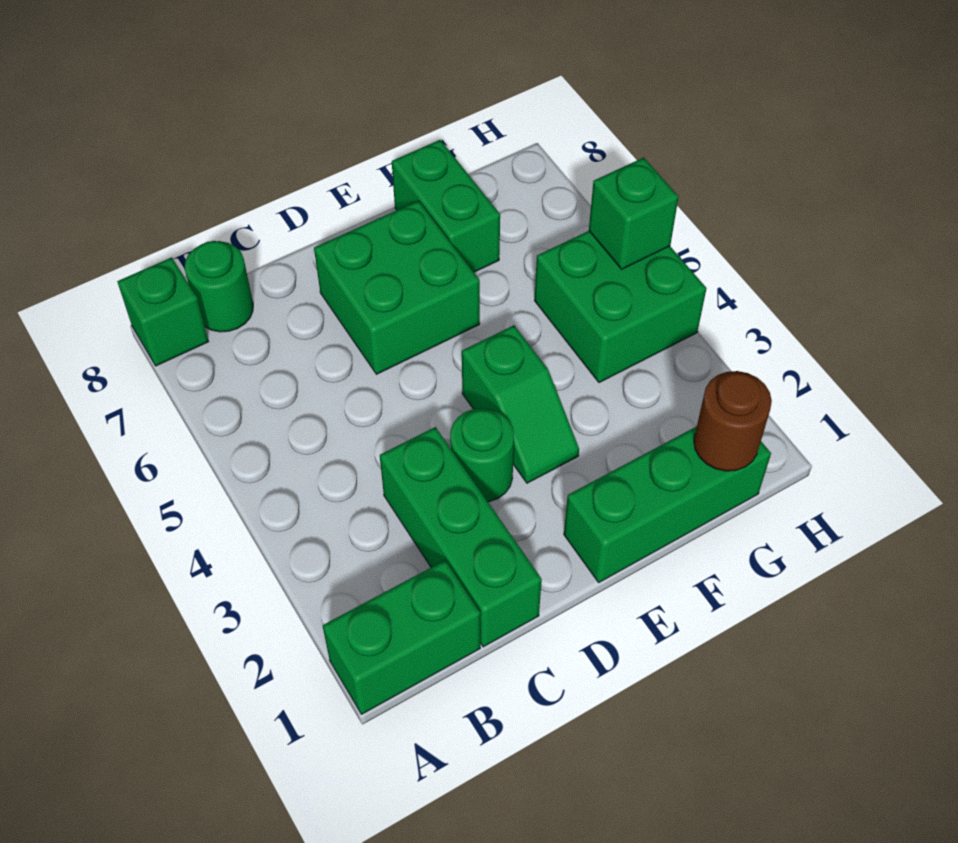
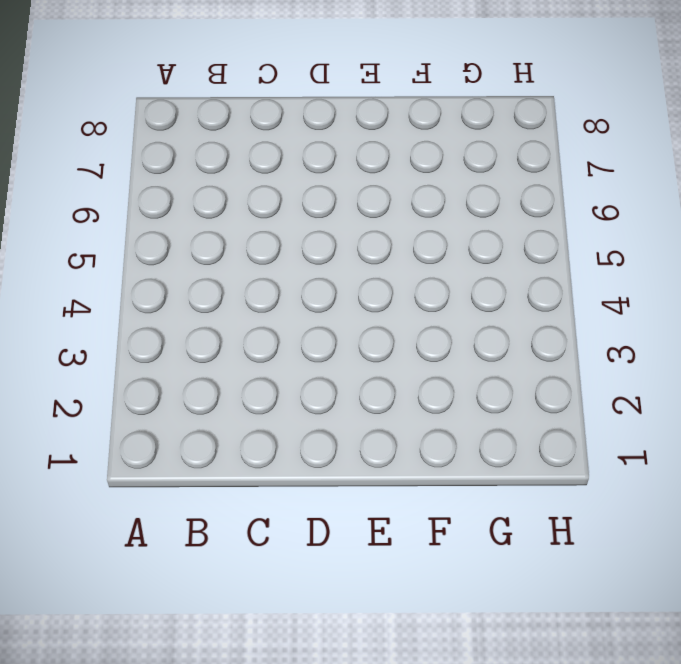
none -> green brick A1:B1 level 1
none -> green brick A8 level 1
none -> green round brick B8 level 1

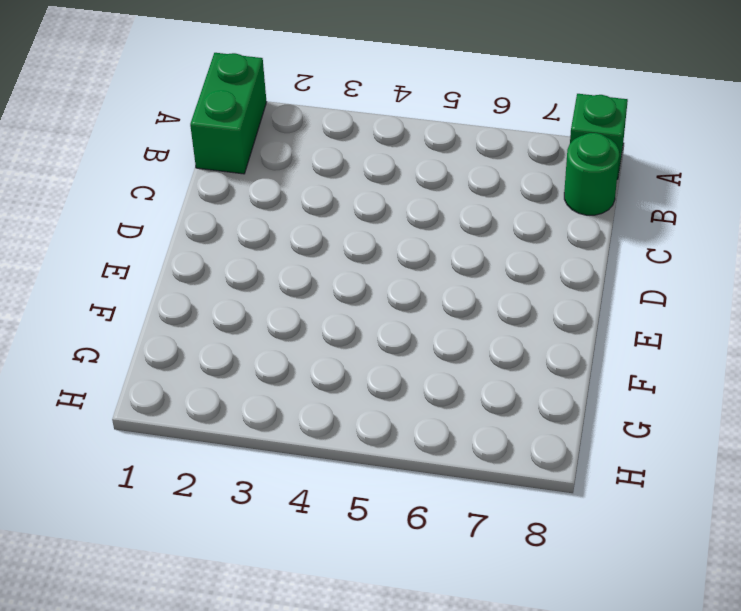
none -> green brick C1:C3 level 1
none -> green round brick D3 level 1
none -> green brick D6:E7 level 1

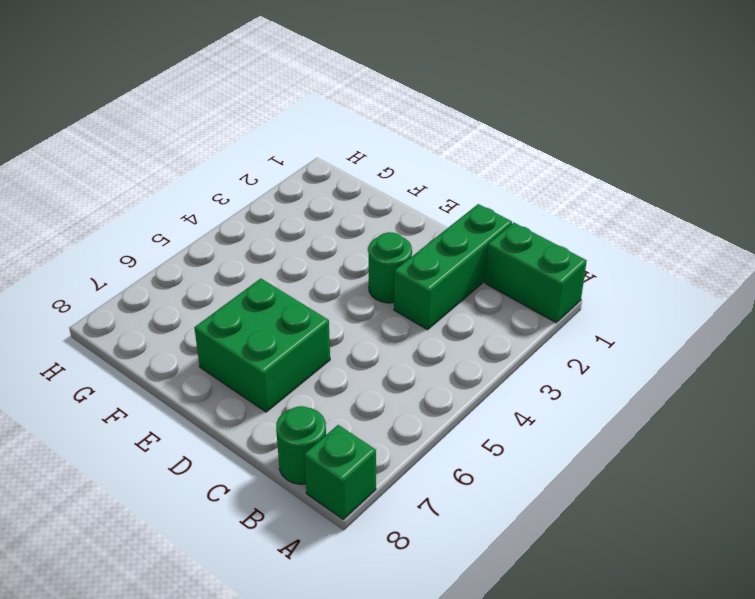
none -> green brick E1:G1 level 1
none -> green slope E3:E4 level 1 top 4
none -> green brick F7:F8 level 1

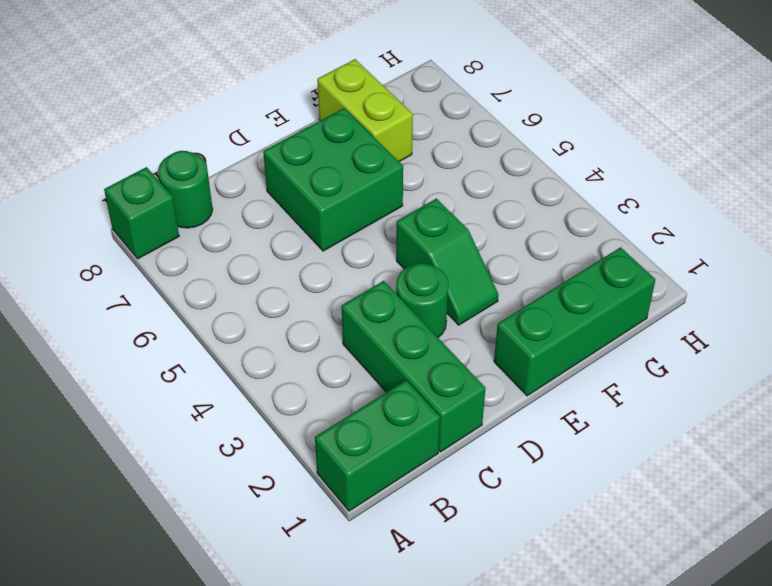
lime brick F7:F8 level 1 -> green brick F7:F8 level 1
none -> green brick G4:H5 level 1
none -> brown round brick G1 level 2
none -> green brick H5 level 2

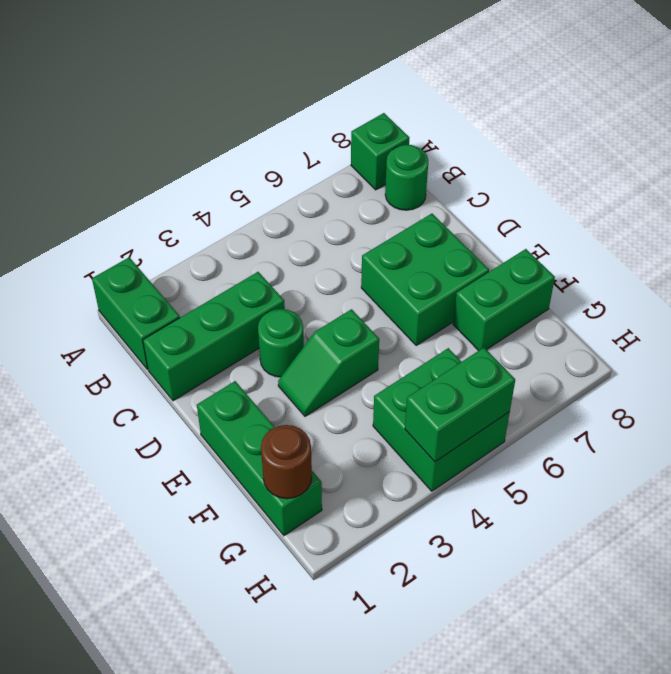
green brick H4:H5 level 2 -> green brick H5 level 2

